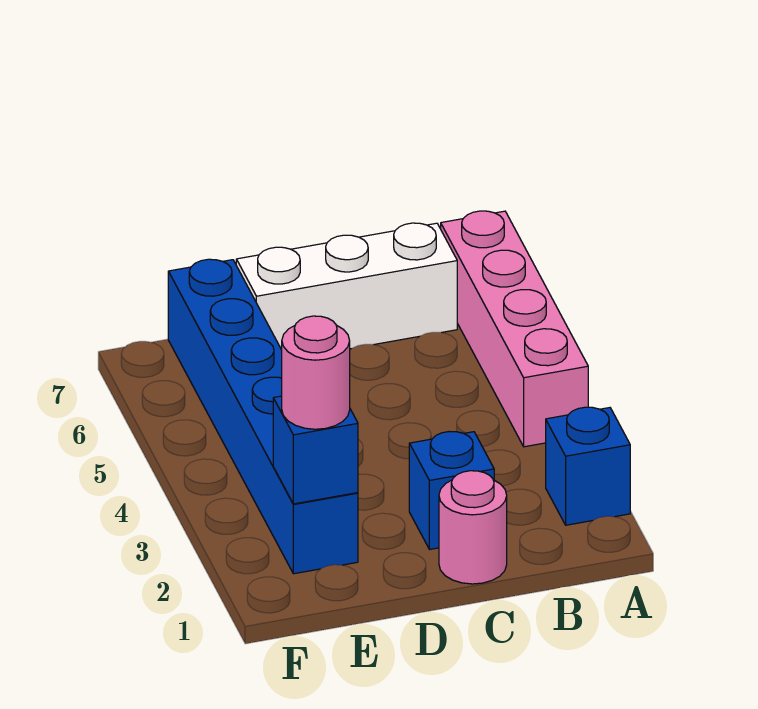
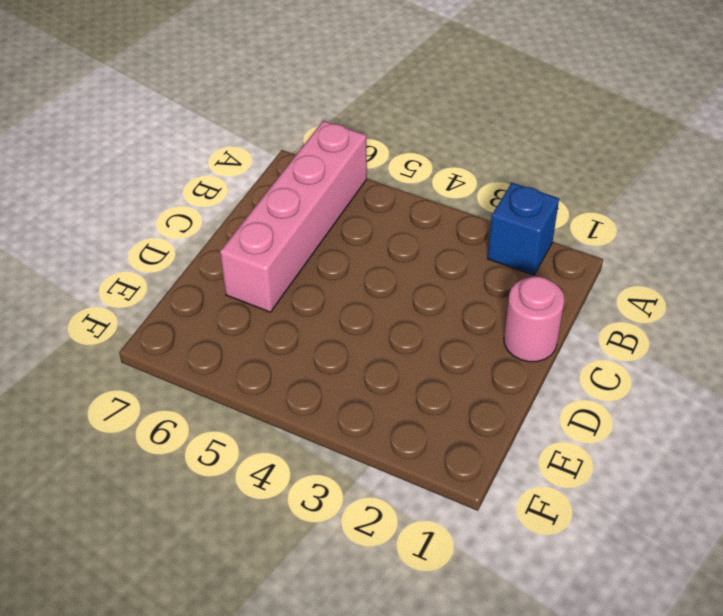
pink brick A6:D6 level 1 -> pink brick A4:A7 level 1
none -> white brick B7:D7 level 1
none -> blue brick C2 level 1

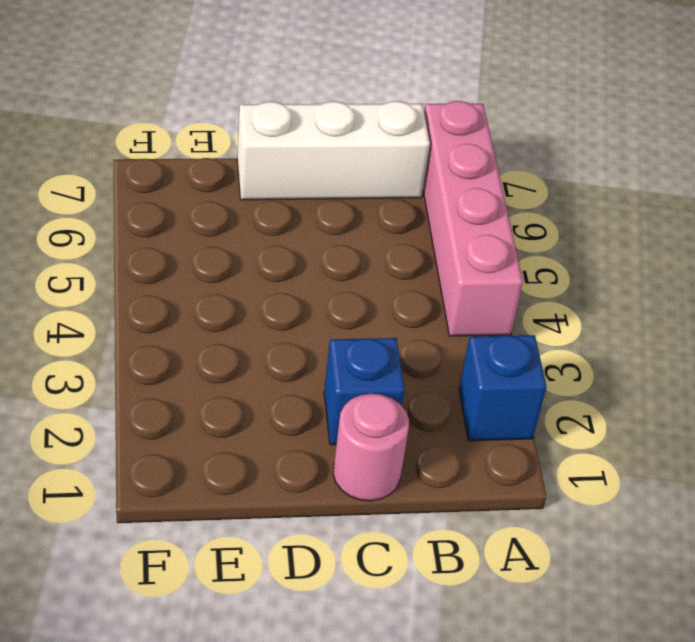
none -> blue brick E2:E7 level 1
none -> blue brick E2 level 2

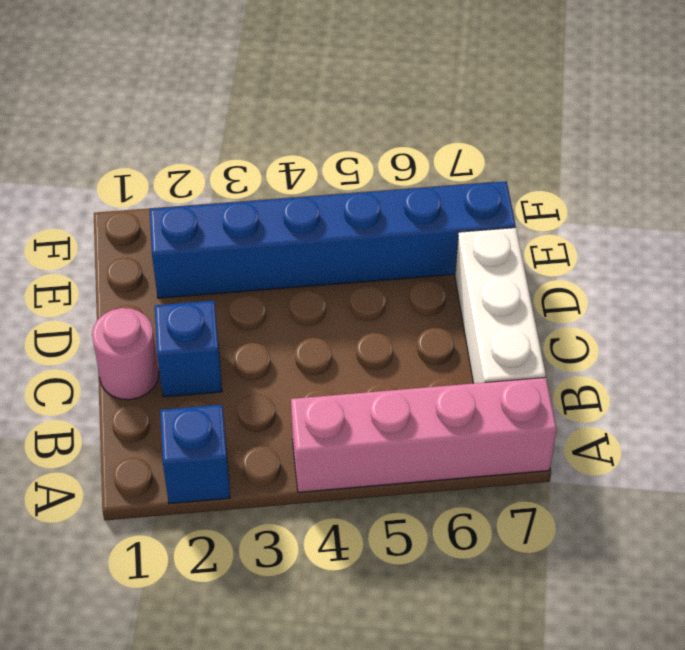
none -> blue brick E2 level 2
none -> pink round brick E2 level 3

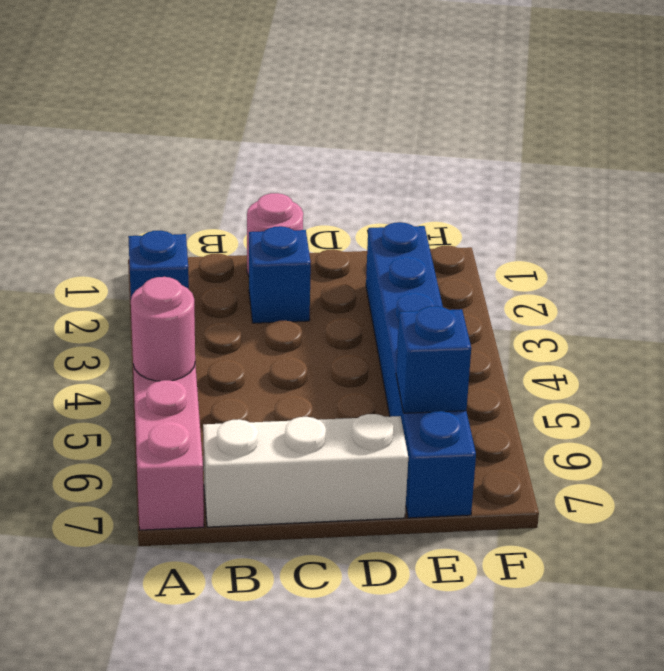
pink round brick A5 level 2 -> pink round brick E2 level 3
blue brick E6 level 2 -> blue brick E2 level 2

